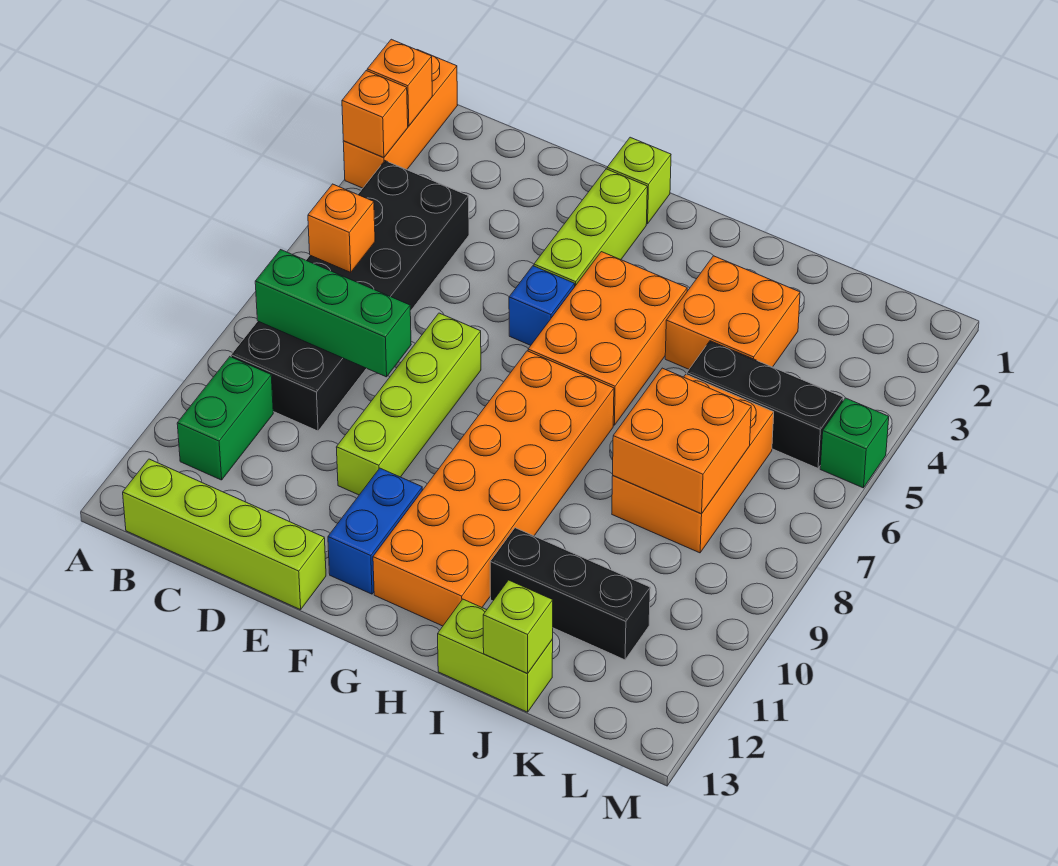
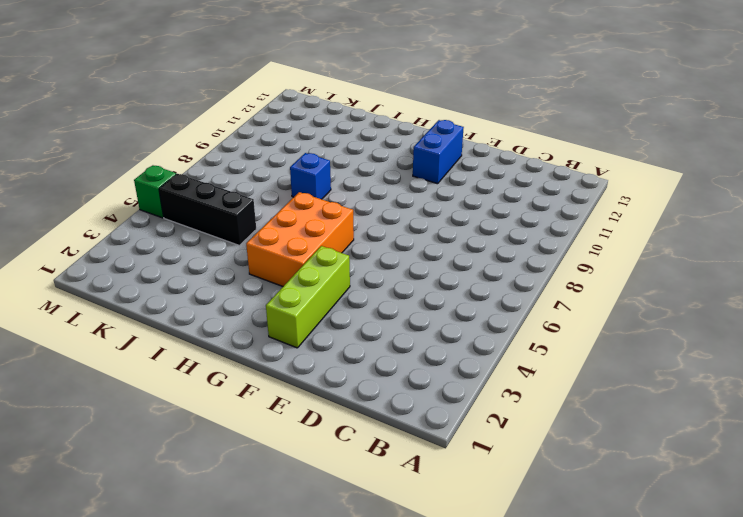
blue brick I8 level 1 -> blue brick F5 level 1
none -> orange brick A1:A3 level 1
none -> black brick B4:C9 level 1
none -> green brick B10:B11 level 1

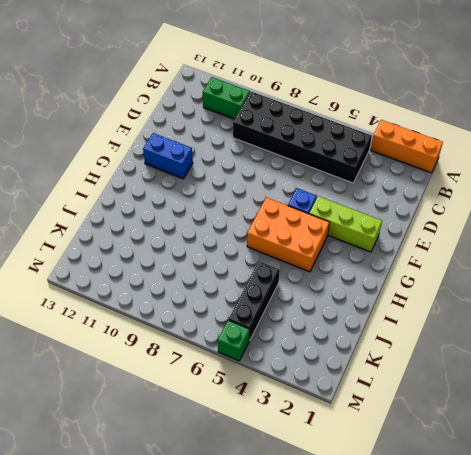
none -> lime brick B13:E13 level 1
none -> lime brick E7:E10 level 1
none -> lime brick F1 level 1

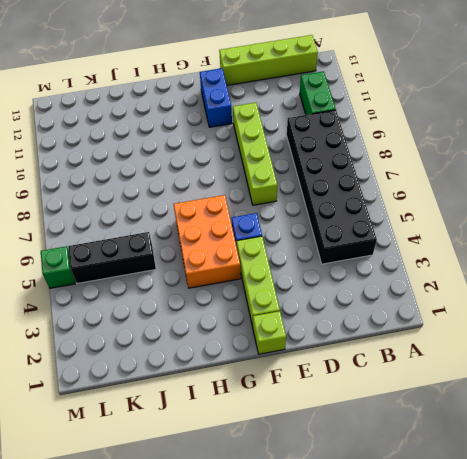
none -> orange brick A1:A3 level 1
none -> orange brick G7:H12 level 1
none -> orange brick I3:J4 level 1

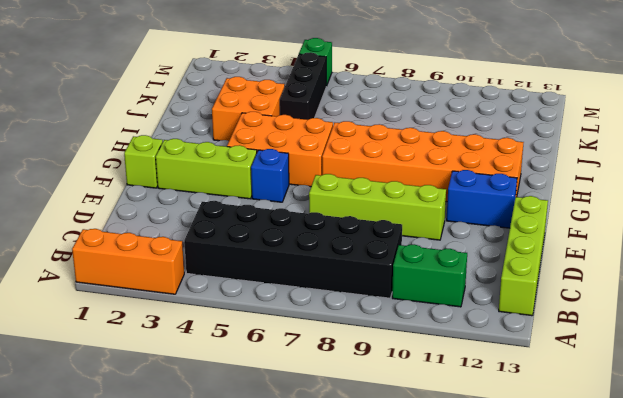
none -> black brick I11:K11 level 1
none -> lime brick I13:J13 level 1
none -> orange brick J6:K8 level 1

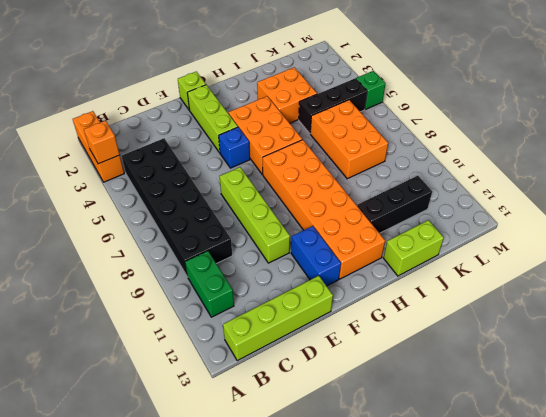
none -> orange brick A2 level 2
none -> orange brick B6 level 2
none -> green brick B8:D8 level 2

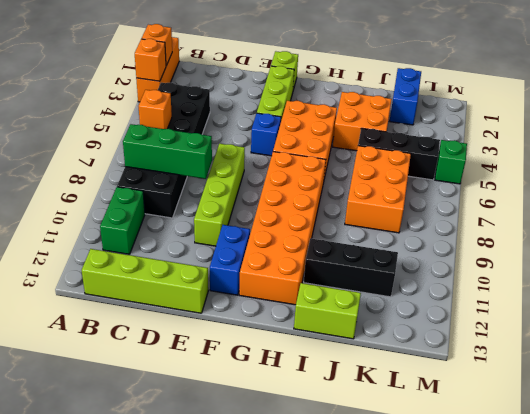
blue brick K1:K2 level 1 -> none
none -> orange brick J7:K8 level 2
none -> lime brick J13 level 2

